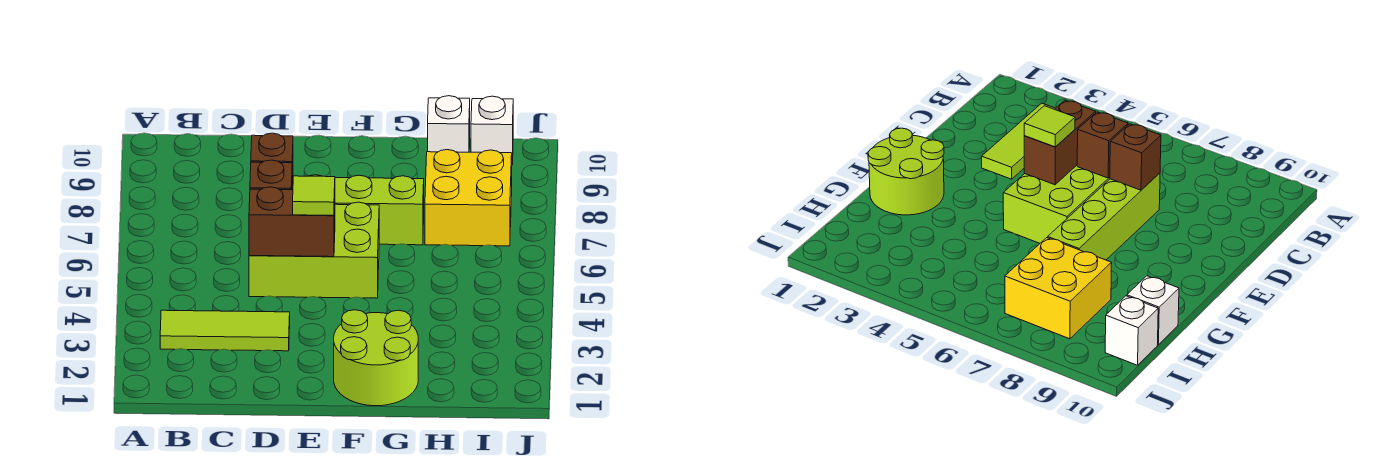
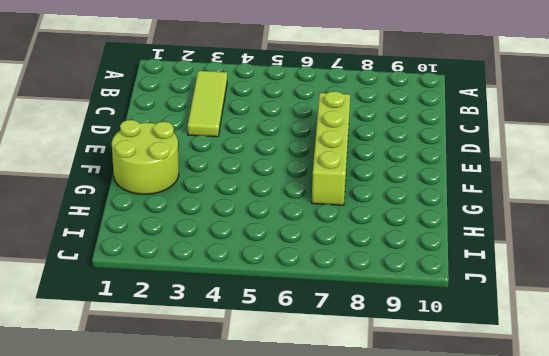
none -> lime brick D5:F6 level 1
none -> yellow brick H7:I8 level 1

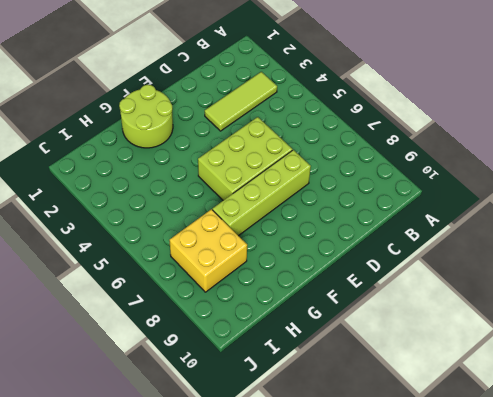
none -> white brick H10 level 1
none -> white brick I10 level 1

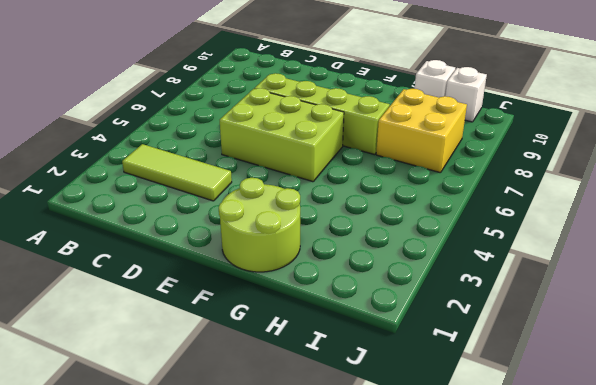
none -> brown brick D5:E5 level 2
none -> brown brick D6 level 2

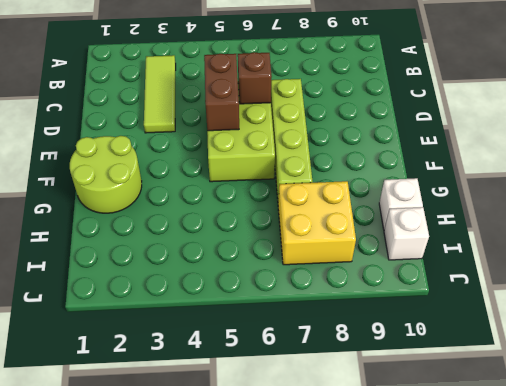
none -> brown brick D7 level 2
none -> lime tile E5 level 3

